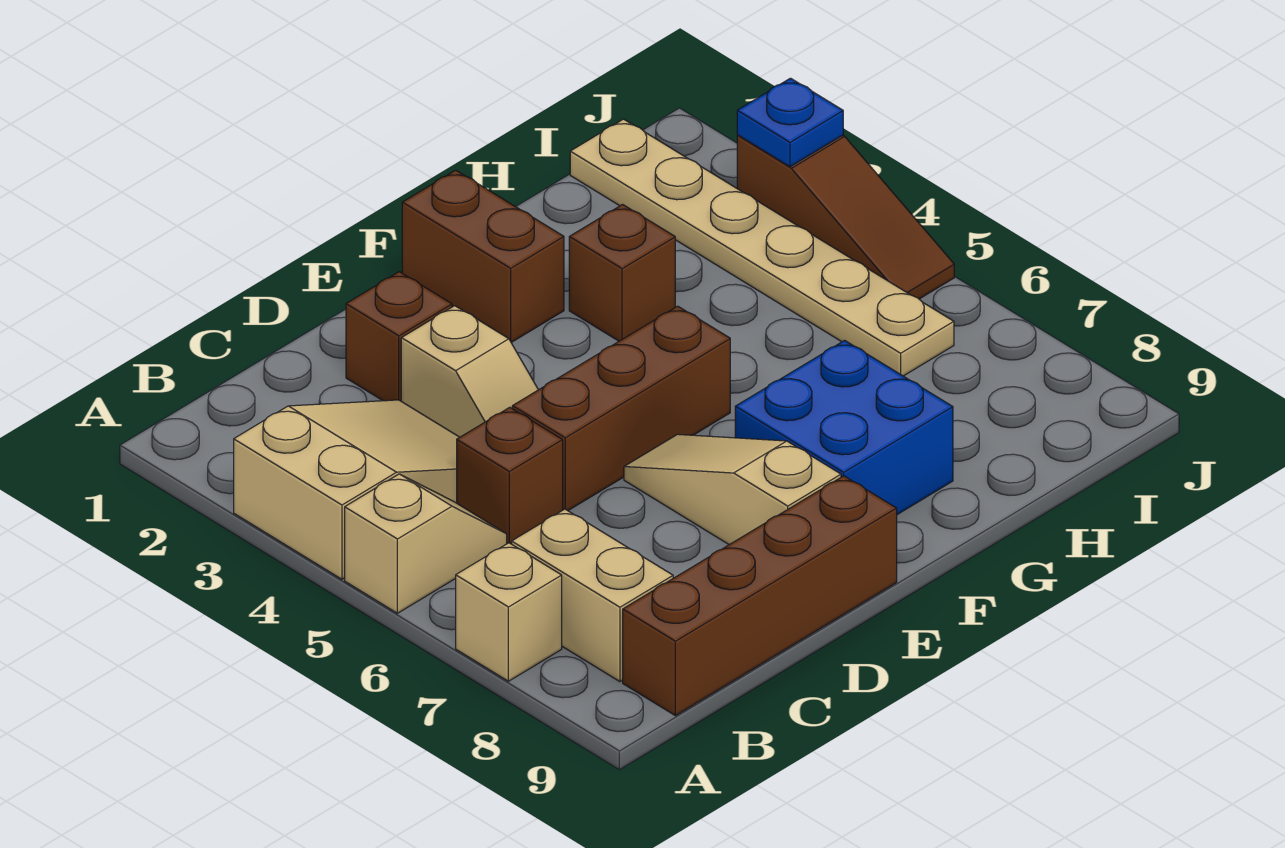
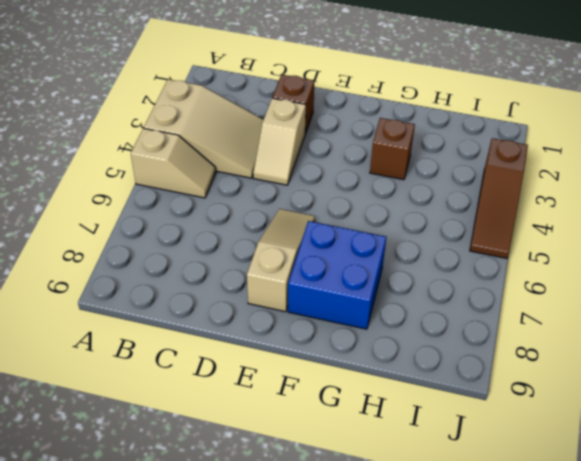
none -> tan brick A7 level 1
none -> tan brick B7:B8 level 1
none -> brown brick B9:E9 level 1

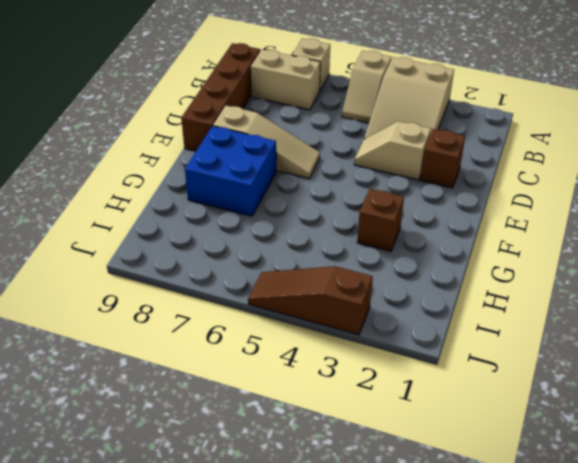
none -> brown brick C5 level 1
none -> brown brick D5:F5 level 1
none -> brown brick F1:F2 level 1

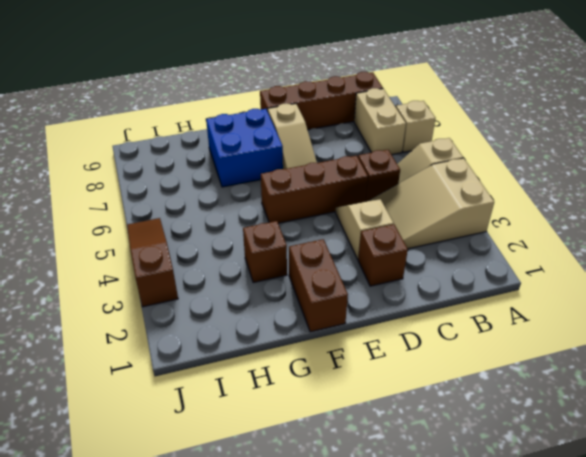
none -> tan plate I1:I6 level 1
none -> blue plate J3 level 2

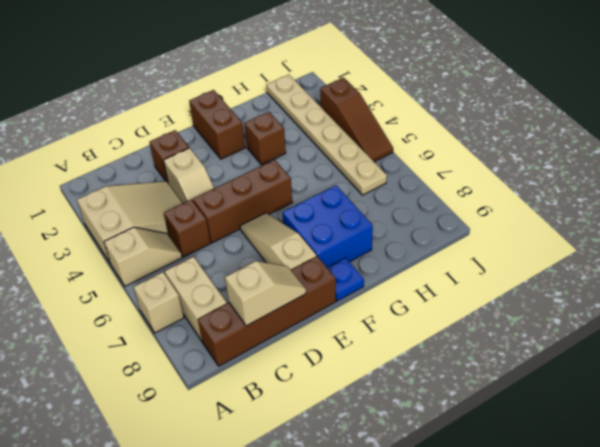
tan slope C9:D9 level 2 top C -> none
blue plate F9 level 1 -> blue plate J3 level 2

